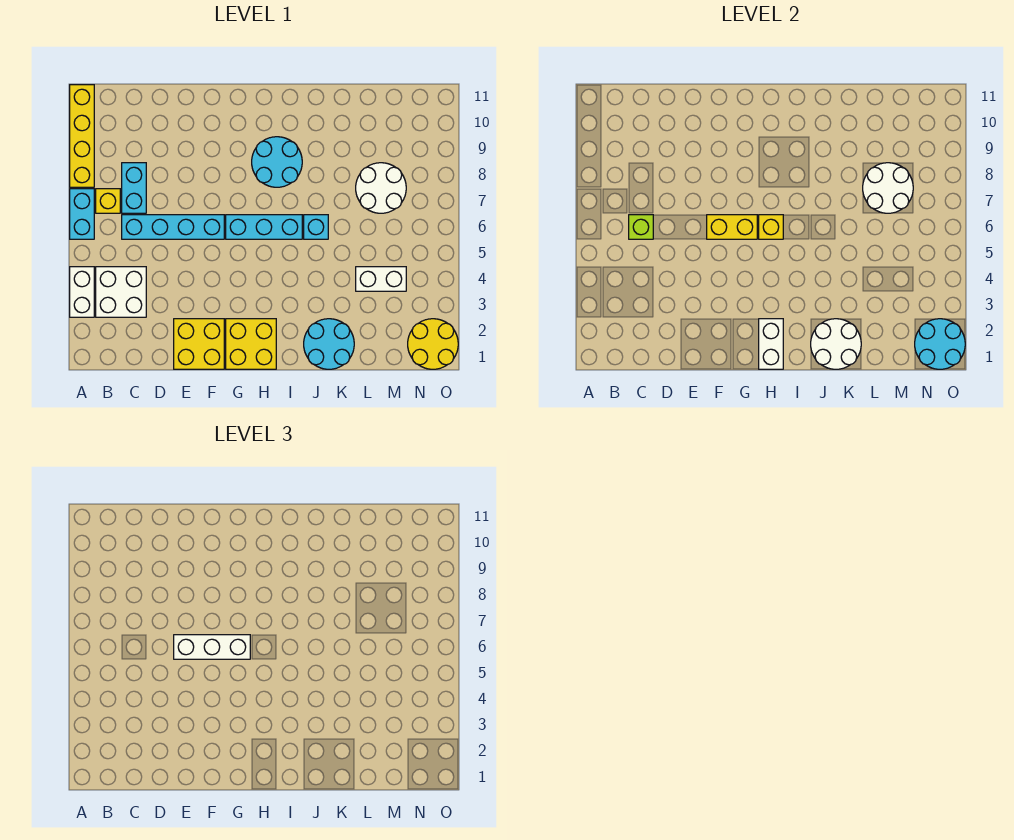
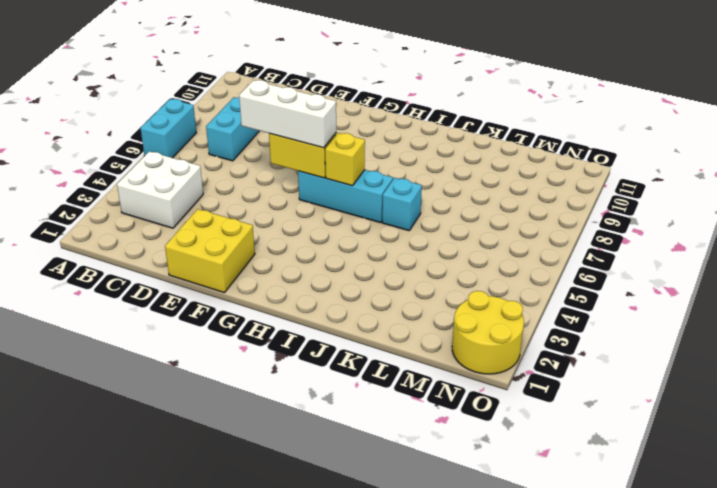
none -> white brick A3:A4 level 1
none -> yellow brick A8:A11 level 1
none -> yellow brick B7 level 1

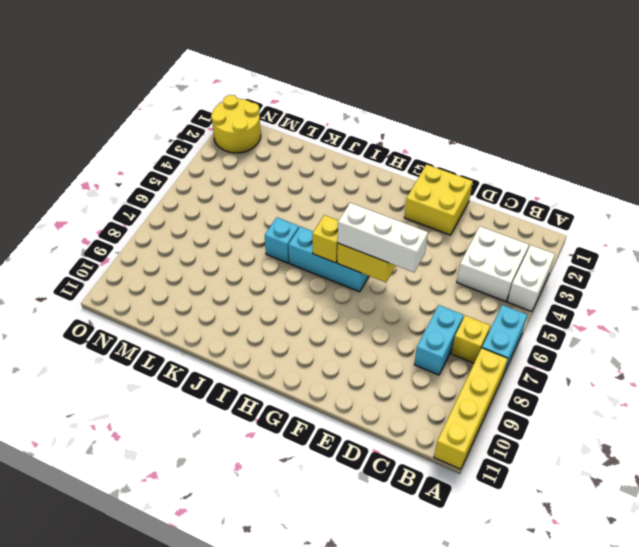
none -> cyan brick C6:F6 level 1
none -> yellow brick G1:H2 level 1
none -> cyan round brick H8:I9 level 1

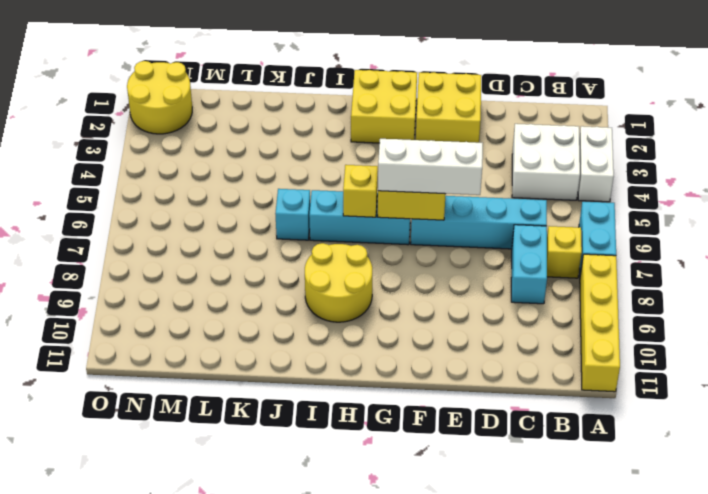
yellow round brick H8:I9 level 1 -> cyan round brick H8:I9 level 1
none -> cyan round brick J1:K2 level 1
none -> white brick L4:M4 level 1
none -> white round brick L7:M8 level 1

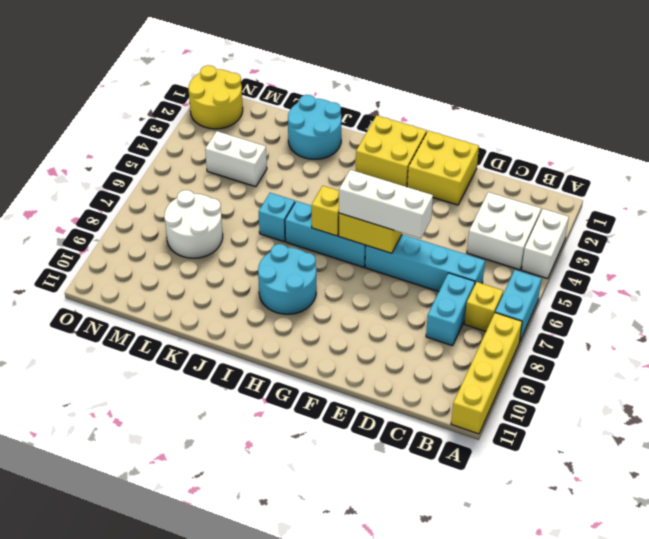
none -> lime brick C6 level 2
none -> white brick H1:H2 level 2
none -> white round brick J1:K2 level 2

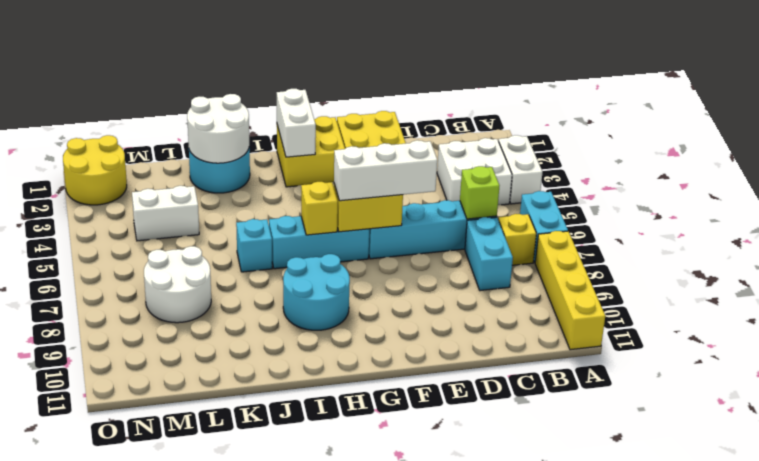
none -> white round brick L7:M8 level 2
none -> cyan round brick N1:O2 level 2

